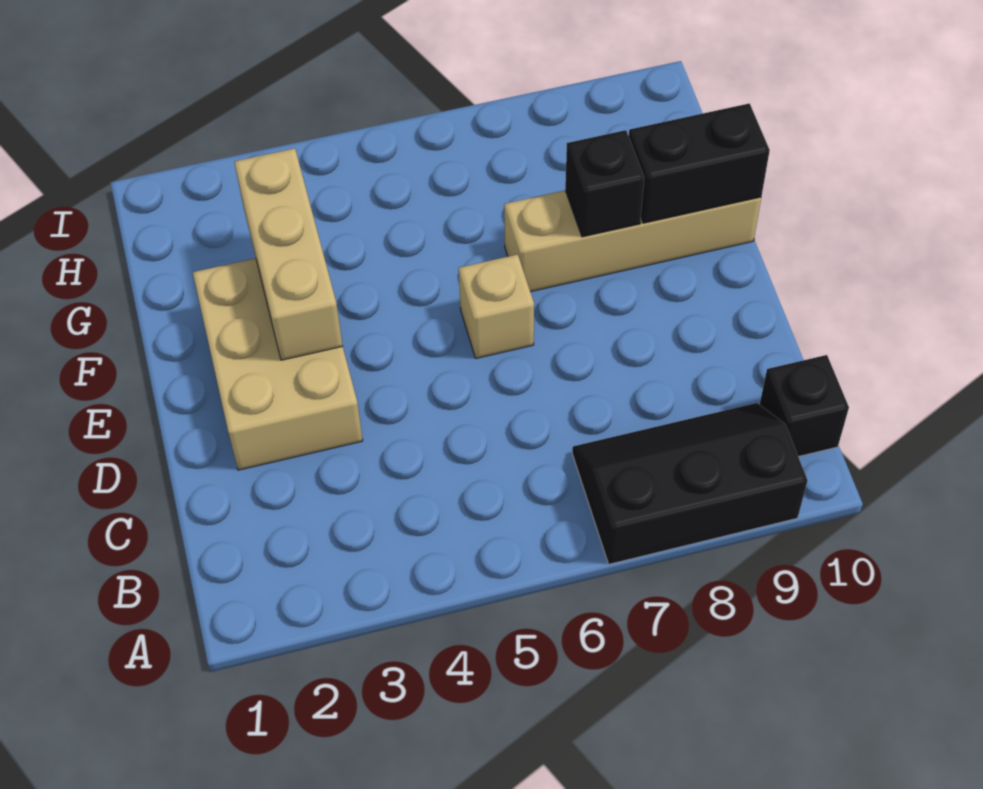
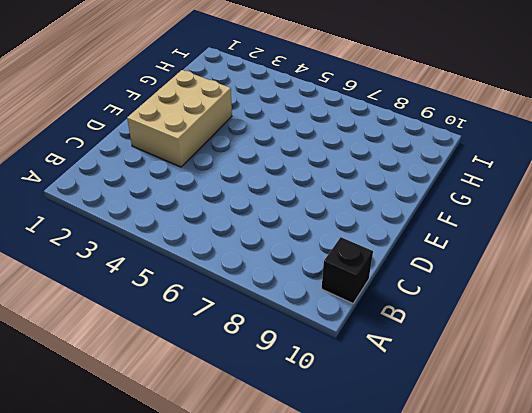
none -> black slope A7:B9 level 1 top A
none -> tan brick E6 level 1

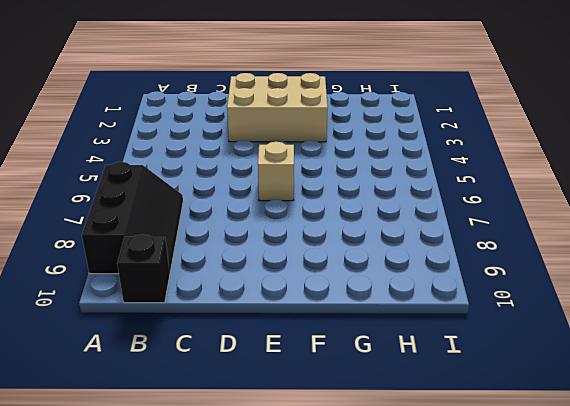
none -> tan brick F7:F10 level 1
none -> tan brick E3:G3 level 2

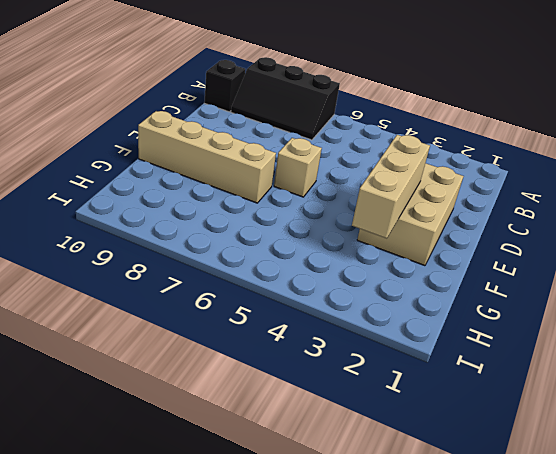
none -> black brick F8 level 2
none -> black brick F9:F10 level 2

